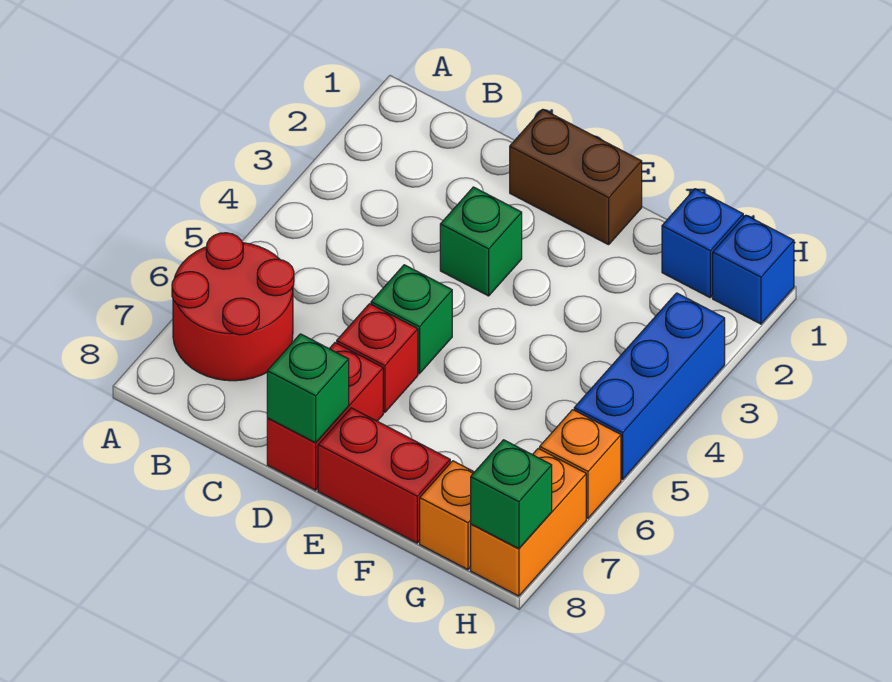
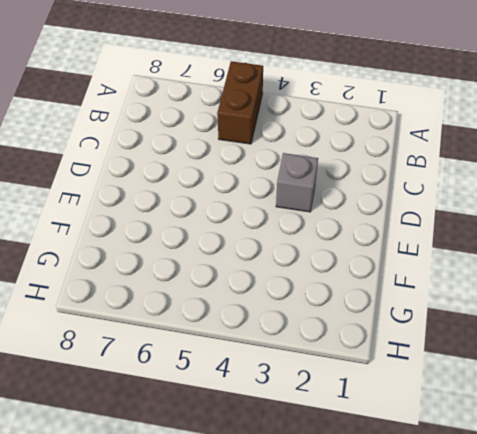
brown brick A5:B5 level 1 -> brown brick D1:E1 level 1
grey brick D3 level 1 -> green brick D3 level 1
none -> red round brick A6:B7 level 1
none -> green brick D5 level 1
none -> red brick D6 level 1

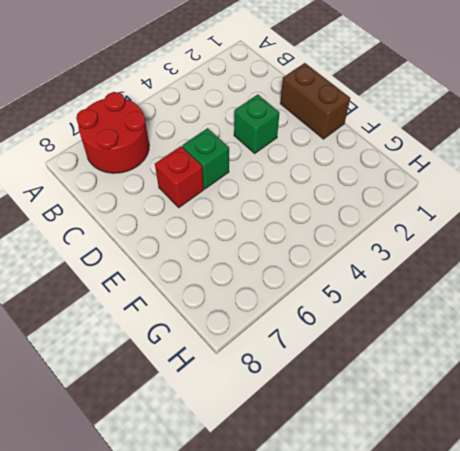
none -> red brick D7:D8 level 1
none -> red brick E8:F8 level 1
none -> blue brick G1 level 1

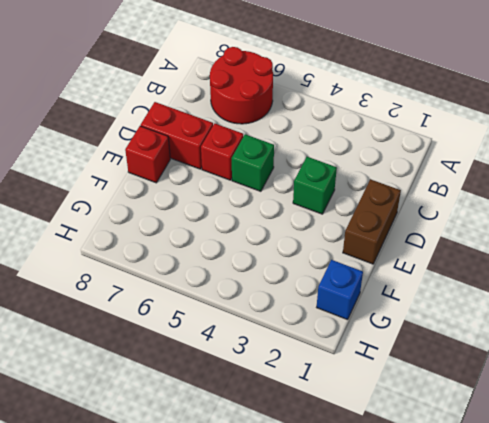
red brick E8 level 1 -> red brick E8:F8 level 1
none -> orange brick G8 level 1
none -> blue brick H1 level 1
none -> blue brick H3:H5 level 1

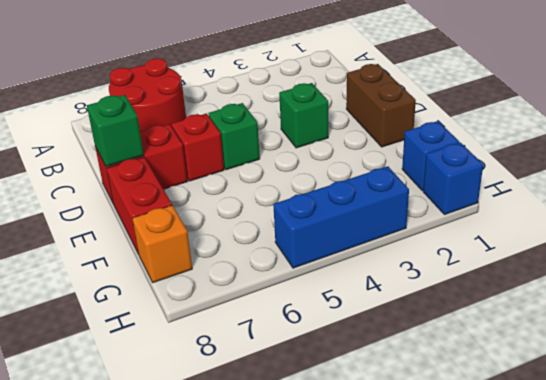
none -> orange brick H6 level 1
none -> orange brick H7:H8 level 1
none -> green brick H8 level 2

